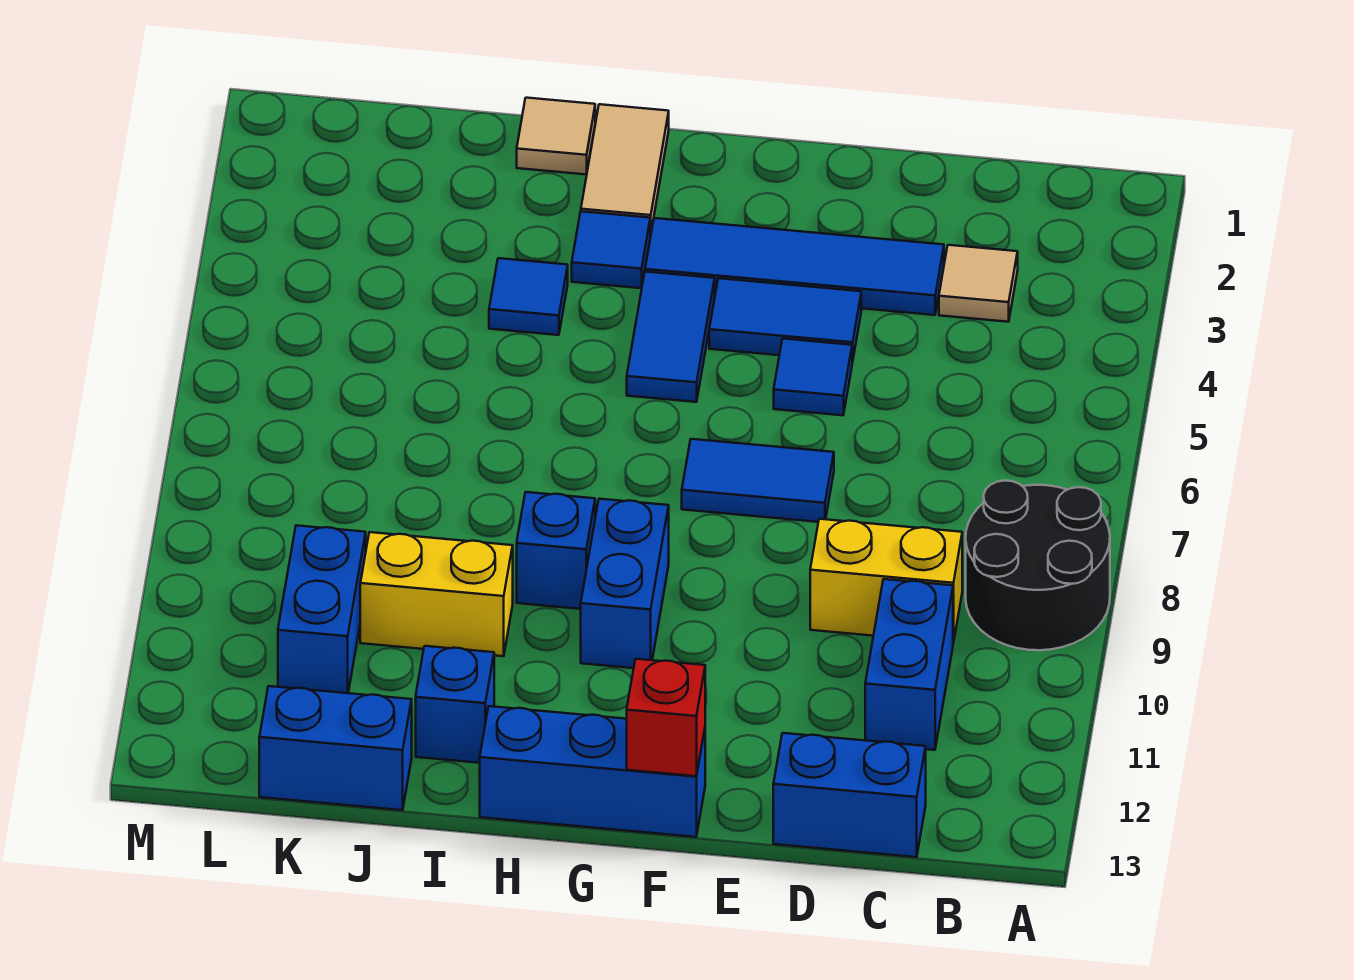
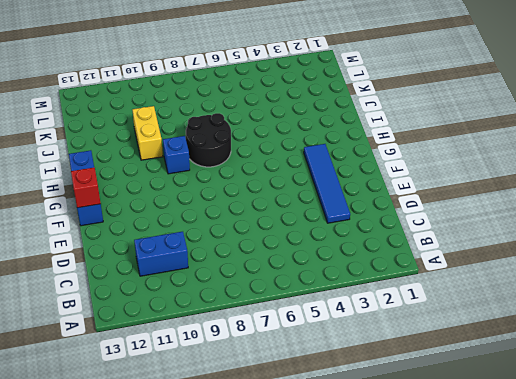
black round brick H7:I8 level 1 -> black round brick A8:B9 level 1
none -> tan tile C3 level 1
none -> yellow brick C9:D9 level 1
none -> blue brick C13:D13 level 1

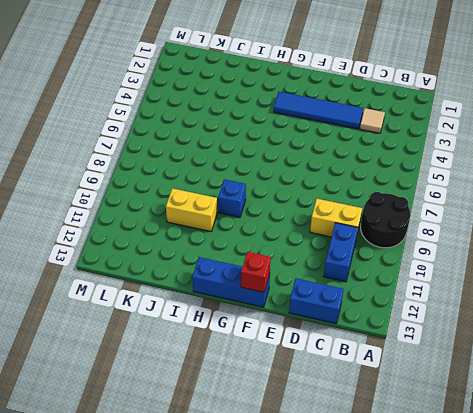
none -> blue tile E4:F4 level 1
none -> blue tile E5 level 1
none -> blue tile E7:F7 level 1

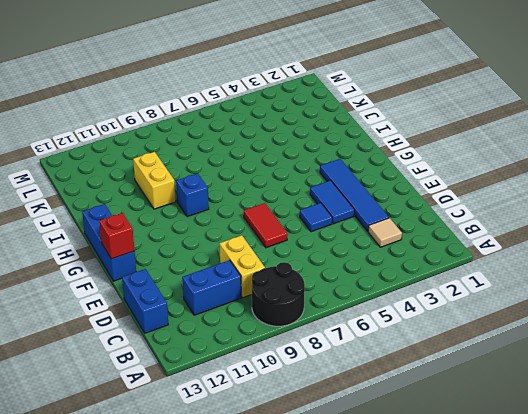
red tile E7:F7 level 1 -> blue tile E7:F7 level 1
none -> blue tile G4:G5 level 1
none -> blue brick G9:G10 level 1
none -> tan tile H1:H2 level 1

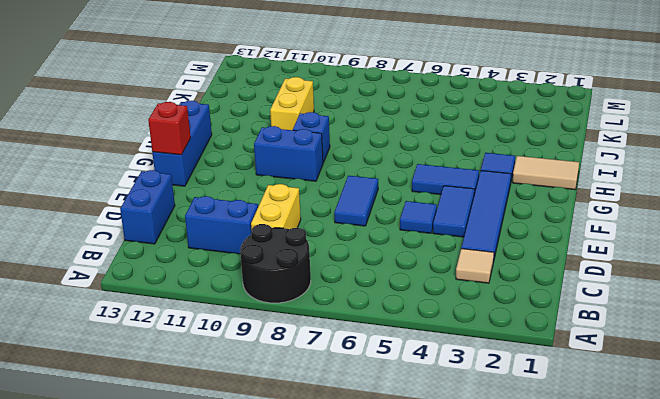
none -> tan tile I1 level 1
none -> blue tile I4 level 1
none -> blue brick I12 level 1

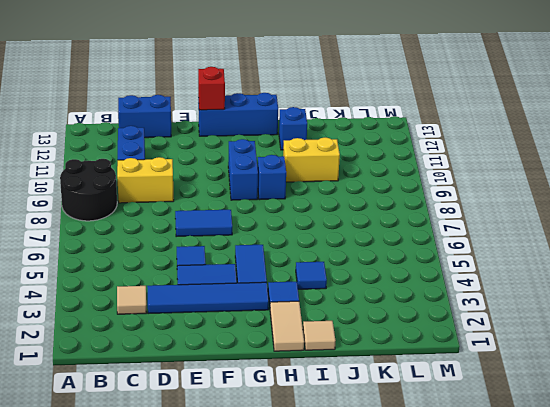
none -> blue brick J13:K13 level 1
none -> blue brick K10:K11 level 1

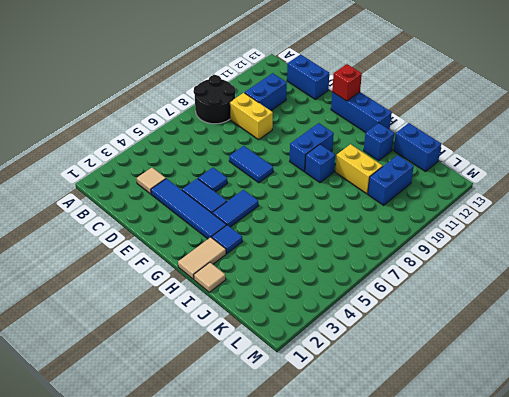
none -> blue tile I4 level 1

